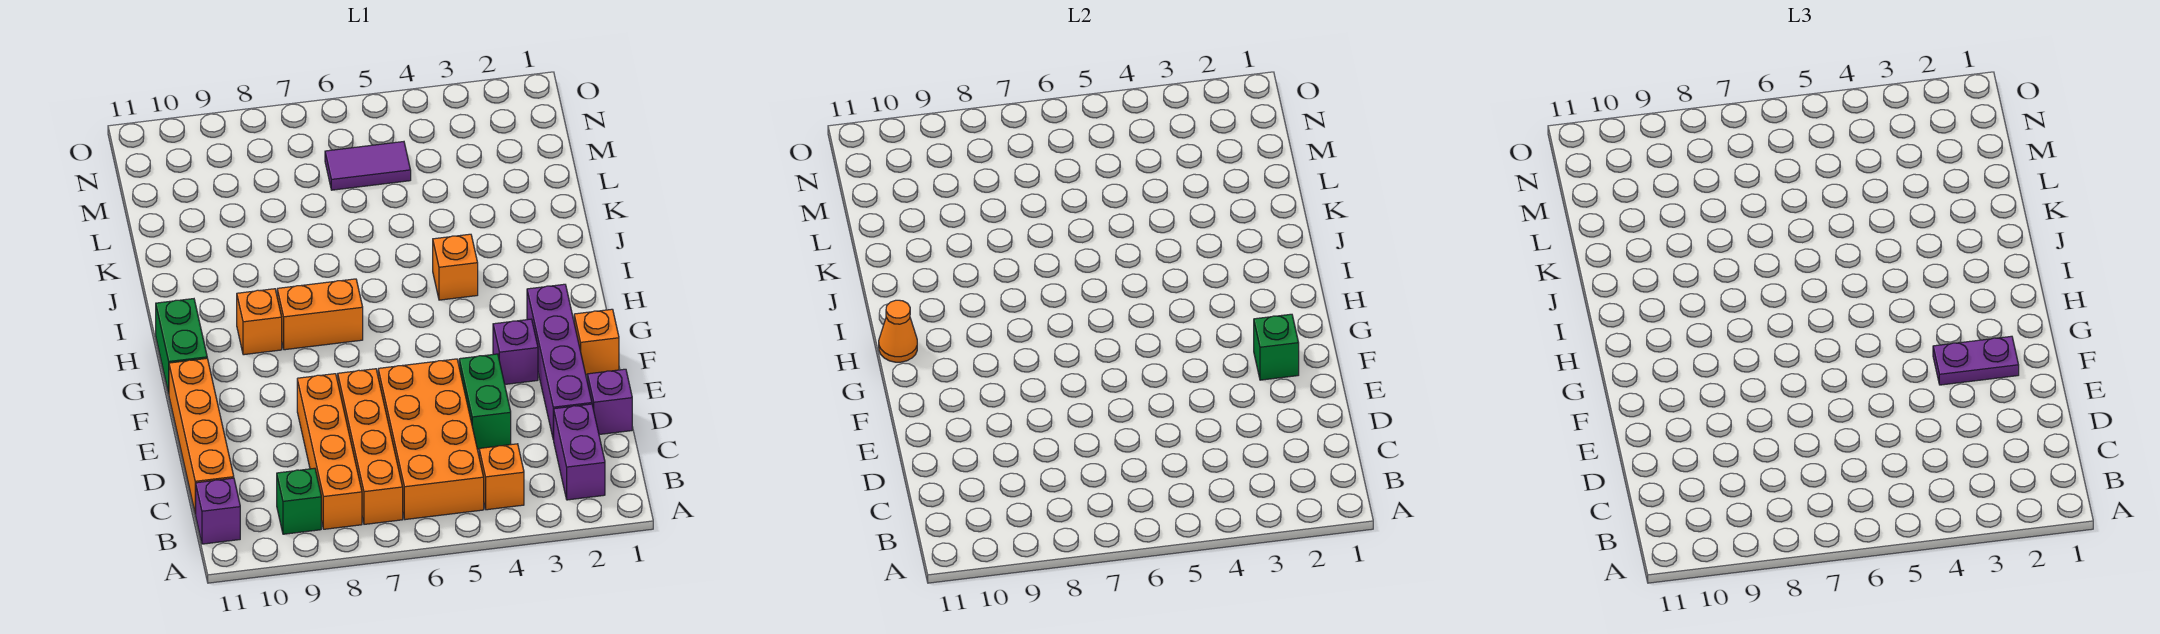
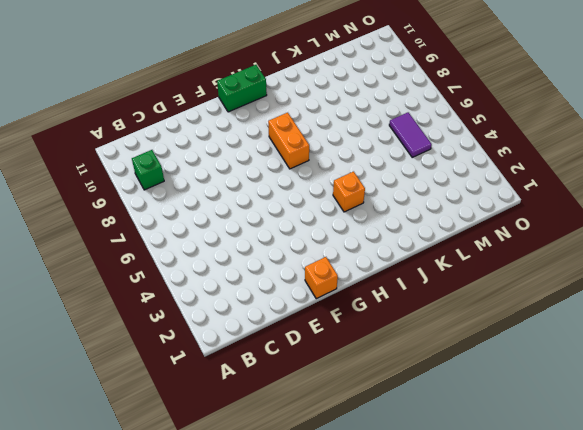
none -> purple brick B2:C2 level 1
none -> orange brick B4 level 1
none -> orange brick B5:E6 level 1

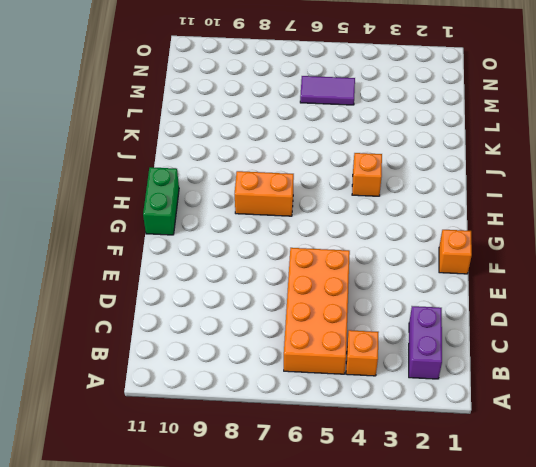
none -> orange brick B7:E7 level 1
none -> orange brick B8:E8 level 1
none -> green brick B9 level 1

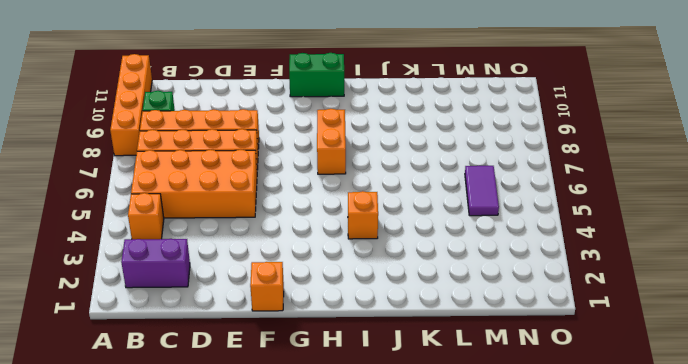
orange brick A8:A11 level 1 -> orange brick C11:F11 level 1
none -> purple brick B11 level 1
none -> purple brick D1 level 1
none -> purple brick D2:G2 level 1

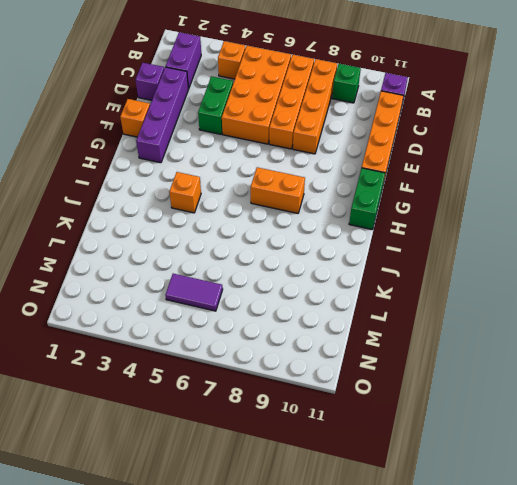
none -> purple brick F3 level 1
none -> orange brick H9 level 1
none -> green brick F2 level 2

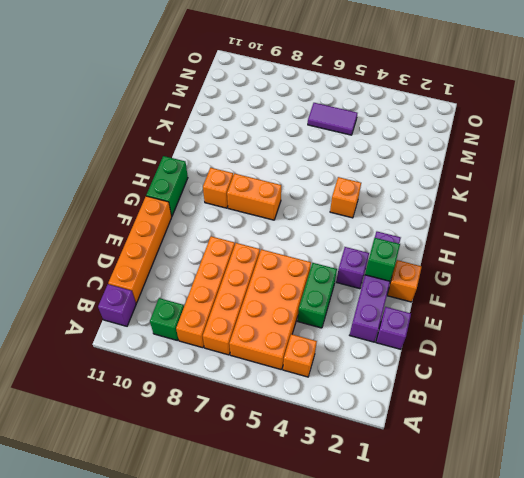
none -> purple brick B2:C2 level 1
none -> orange cone H11 level 2
none -> purple plate F2:F3 level 3

